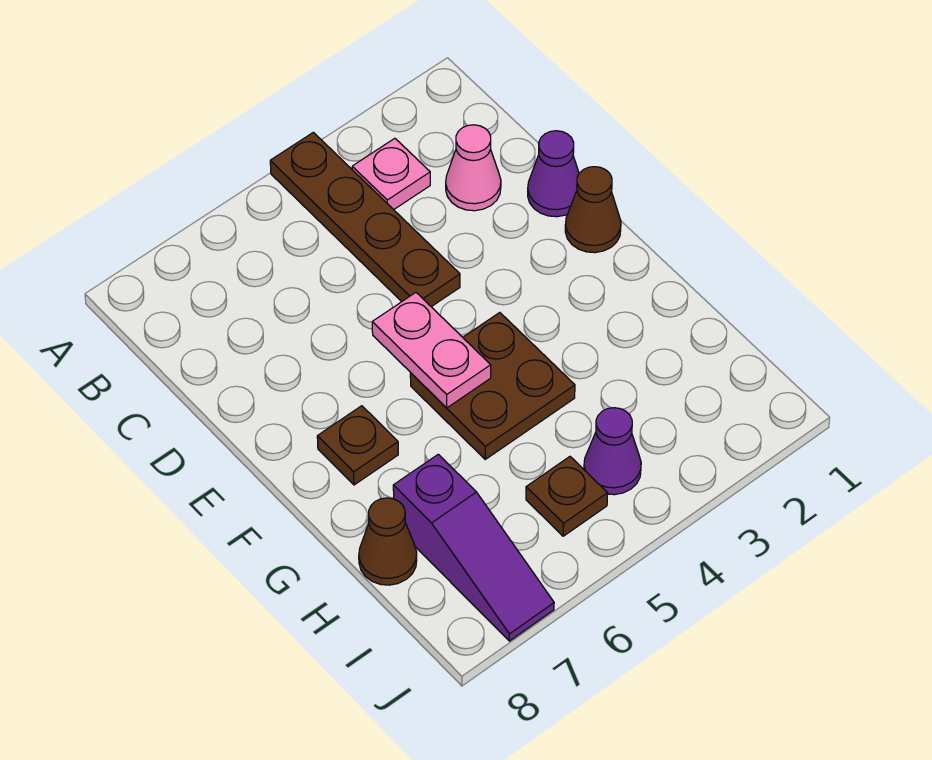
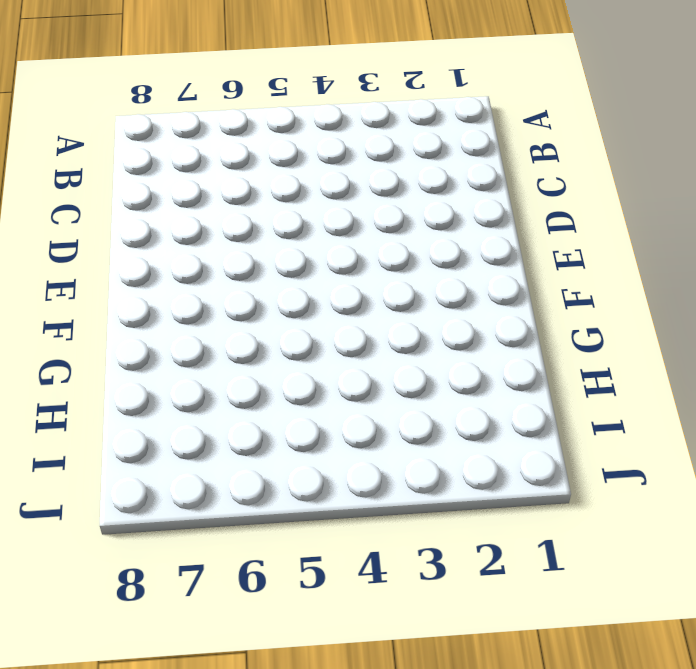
none -> brown plate A4:D4 level 1
none -> pink plate B3 level 1
none -> pink cone C2 level 1

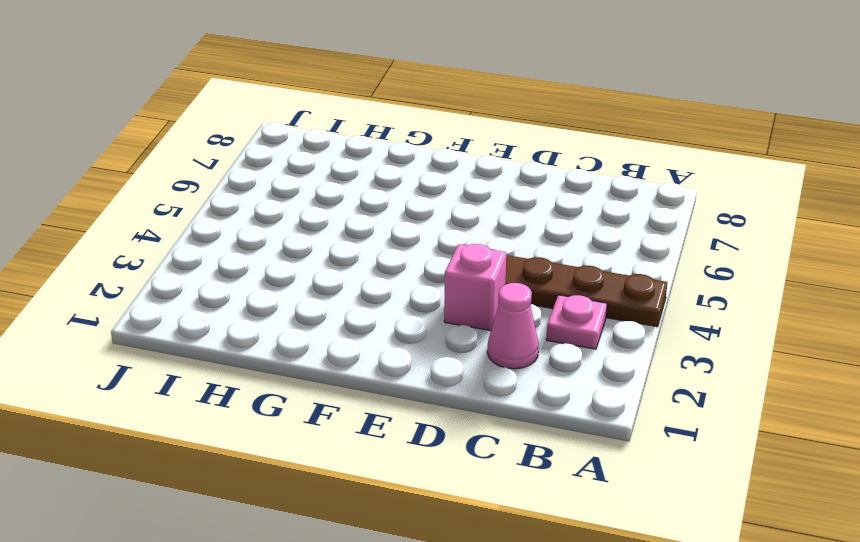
pink brick D3 level 1 -> none
none -> purple cone D1 level 1
none -> brown cone E1 level 1
none -> brown plate F4:G5 level 1

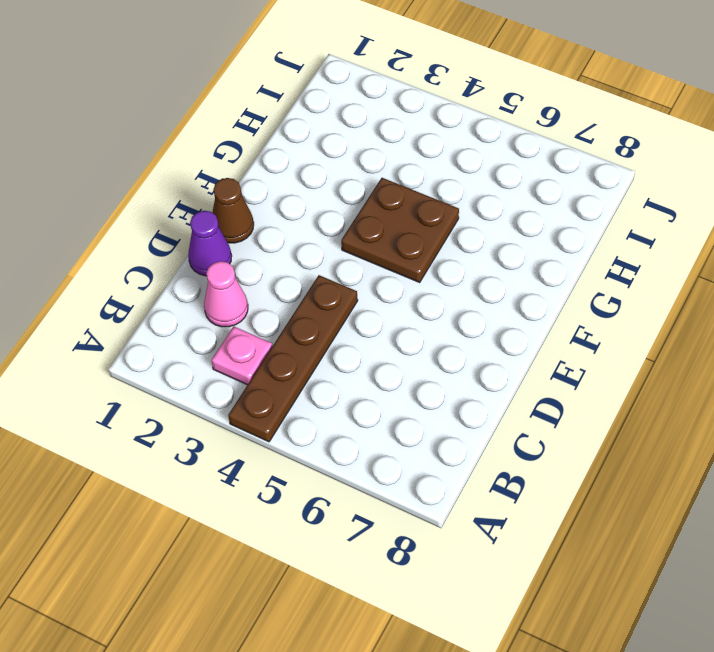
none -> brown plate F7 level 1
none -> purple slope H7:J7 level 1 top H
none -> brown cone H8 level 1

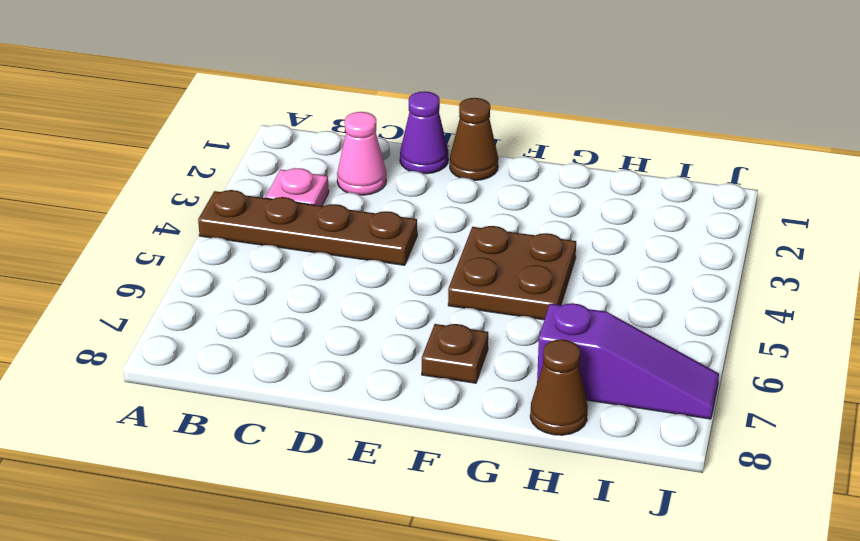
none -> purple cone I4 level 1
none -> brown plate I5 level 1
none -> pink plate E5:F5 level 2

